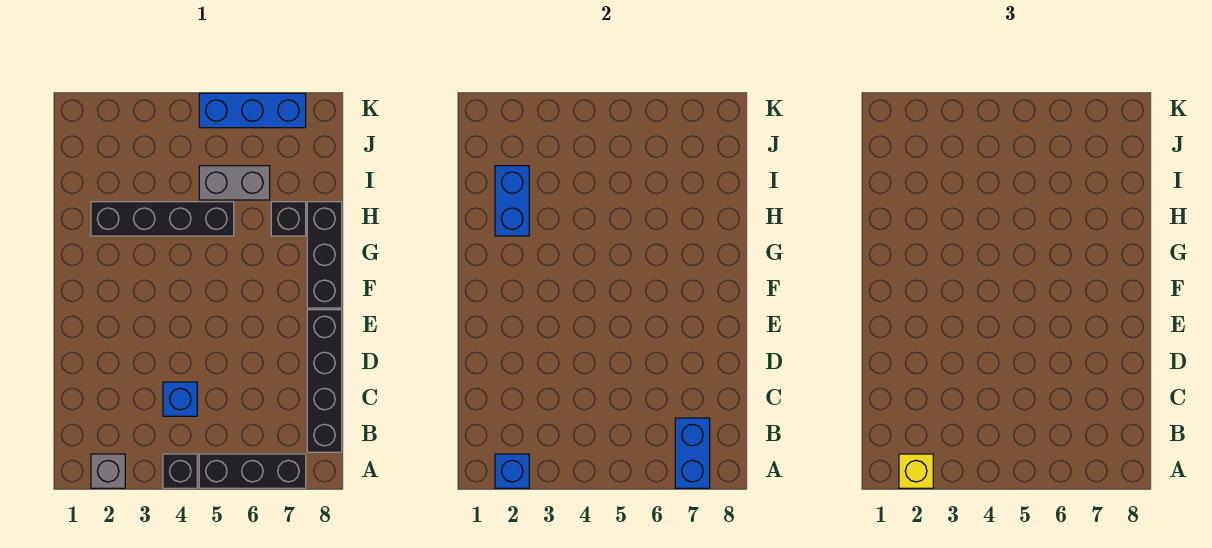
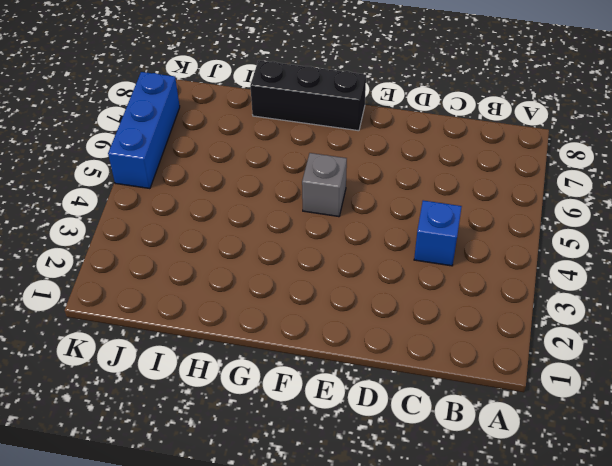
grey brick F5 level 1 -> grey brick A2 level 1
none -> black brick A4 level 1
none -> black brick A5:A7 level 1
none -> black brick B8:E8 level 1

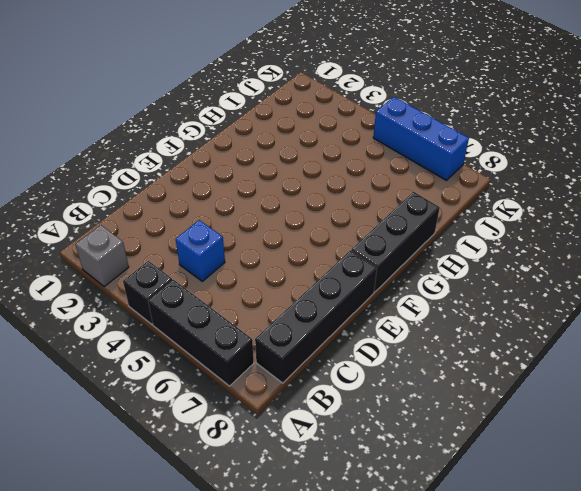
none -> black brick H2:H5 level 1
none -> black brick H7 level 1
none -> grey brick I5:I6 level 1

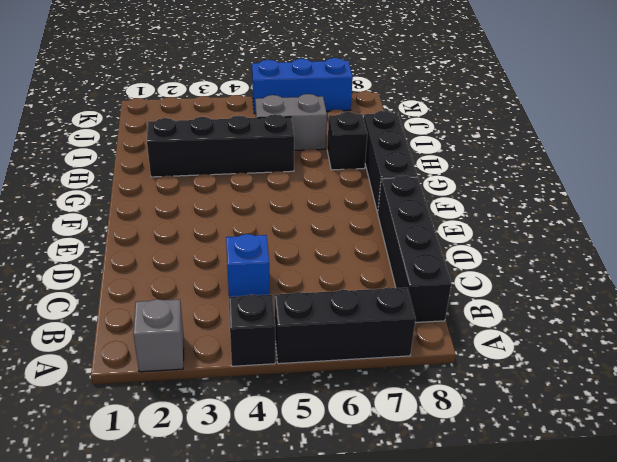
none -> blue brick A2 level 2
none -> blue brick A7:B7 level 2
none -> blue brick H2:I2 level 2

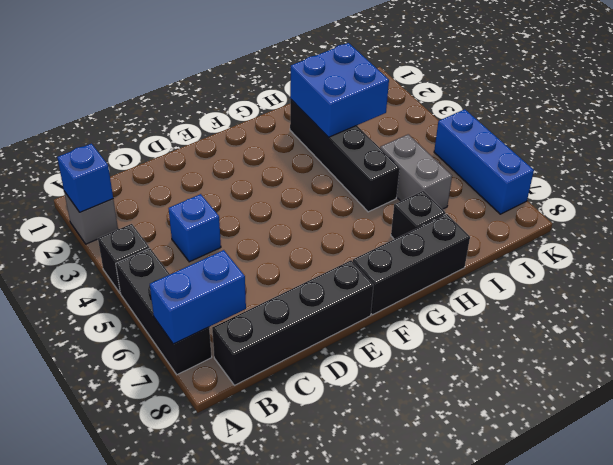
blue brick H2:I3 level 2 -> blue brick H2:I2 level 2
none -> yellow brick A2 level 3

